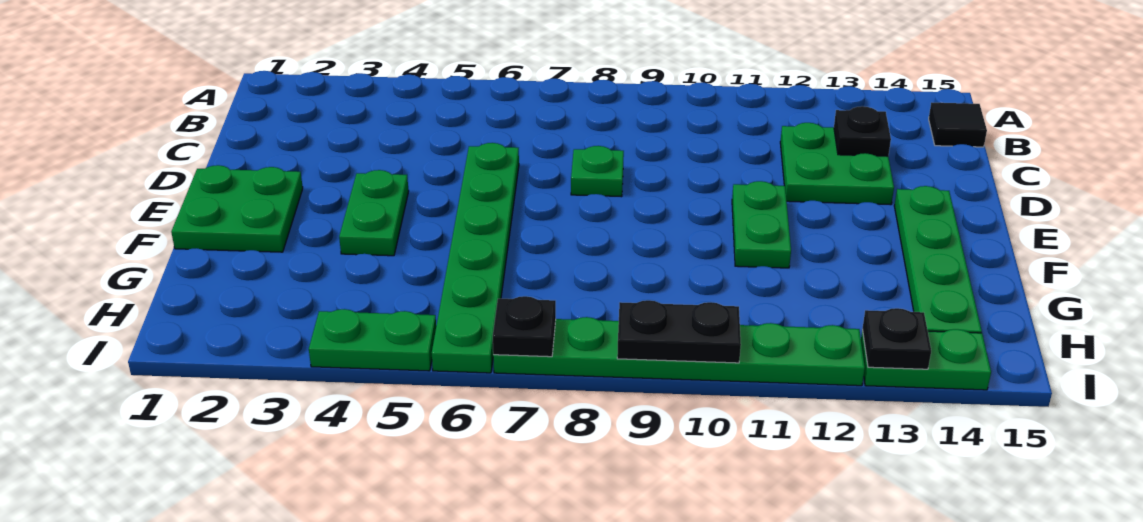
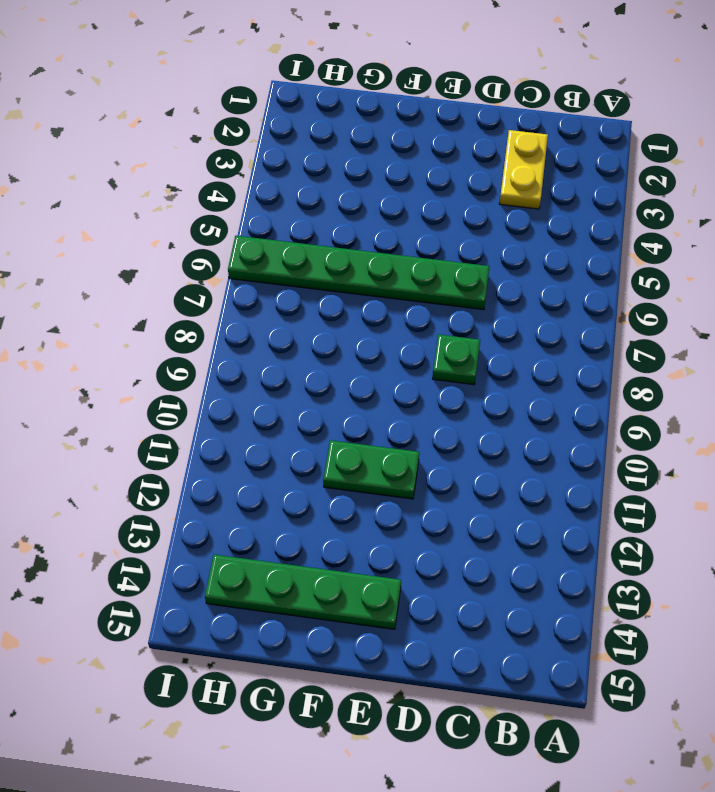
yellow plate C2:C3 level 1 -> none
none -> black tile B15 level 1
none -> green plate C12:D13 level 1
none -> green plate E1:F2 level 1

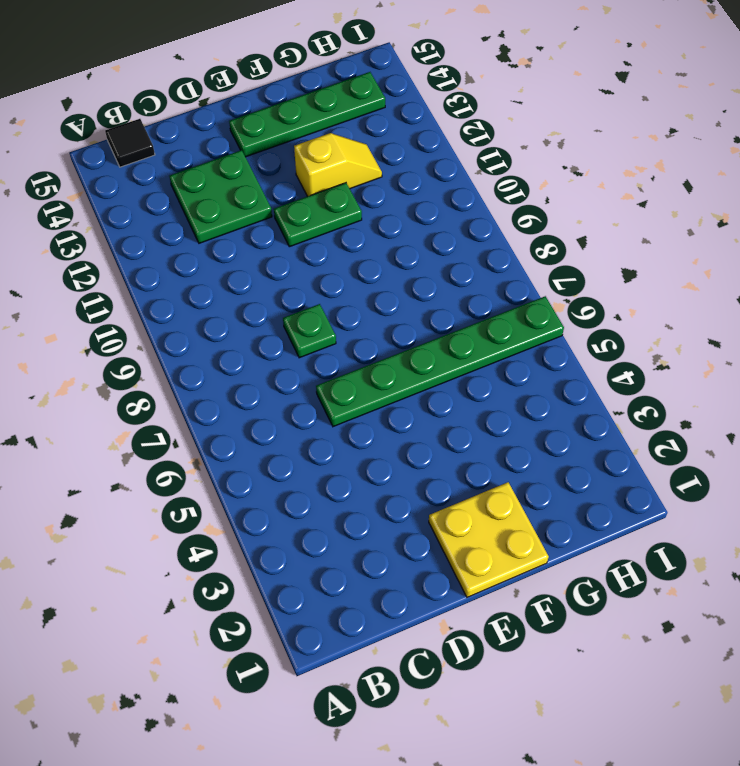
yellow plate E1:F2 level 1 -> green plate E1:F2 level 1
yellow slope F12:G12 level 1 top F -> none
none -> green plate E4:F4 level 1
none -> green plate I4:I5 level 1
none -> green plate I7:I12 level 1

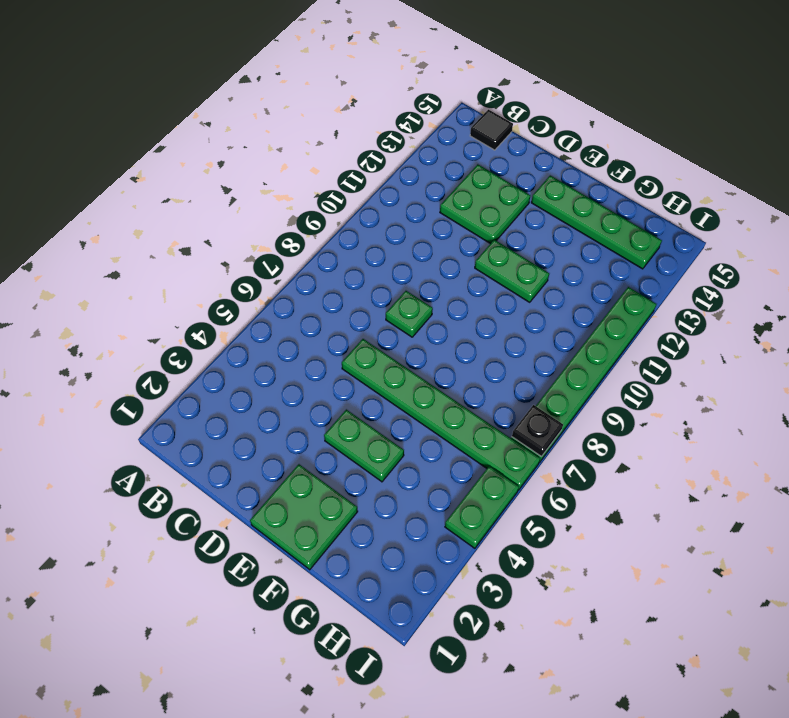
none -> green plate I13:I14 level 1
none -> black plate C13 level 2
none -> black plate I9:I10 level 2

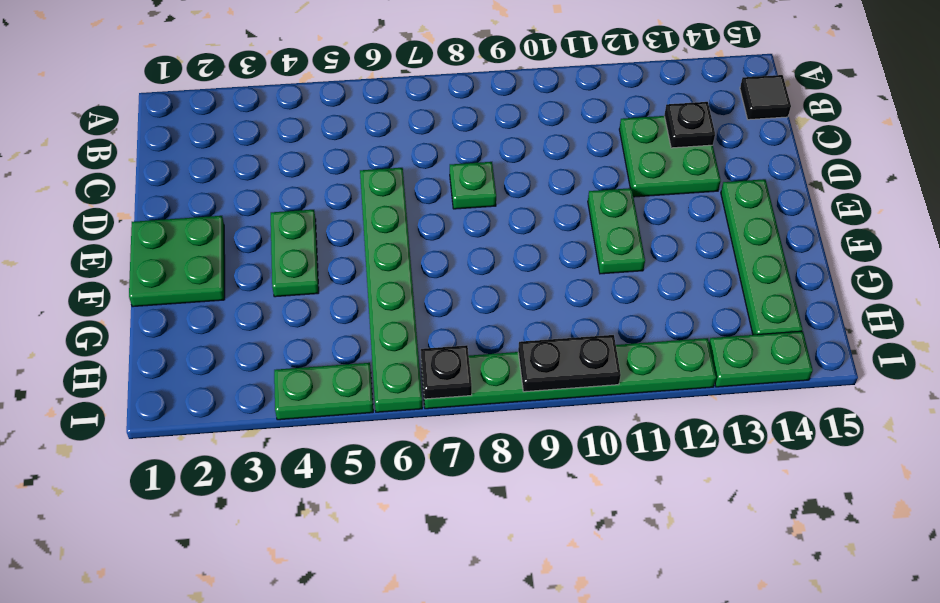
none -> black plate I13 level 2

